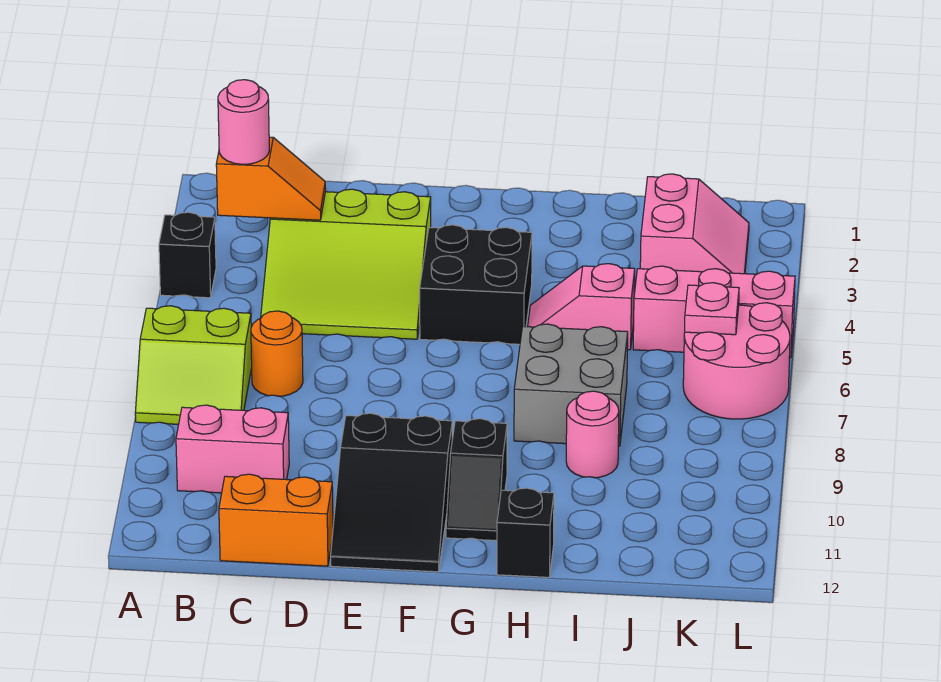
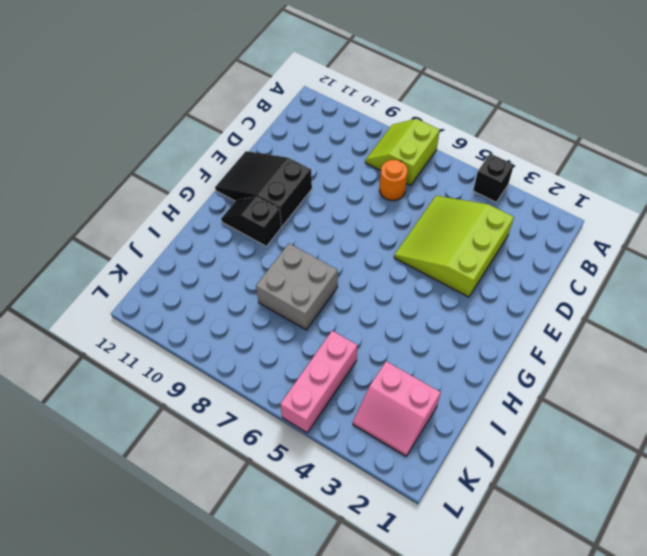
none -> pink brick B10:C10 level 1
none -> orange brick C12:D12 level 1
none -> black brick F4:G5 level 1

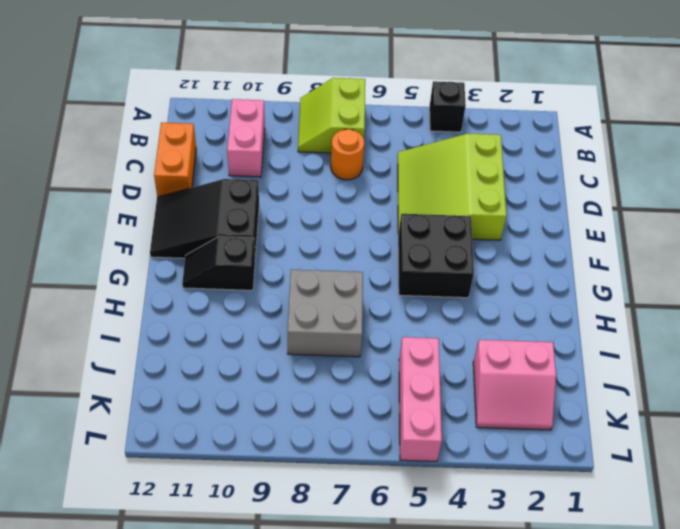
none -> pink slope H5:I5 level 1 top I
none -> black brick H12 level 1
none -> pink round brick I9 level 1

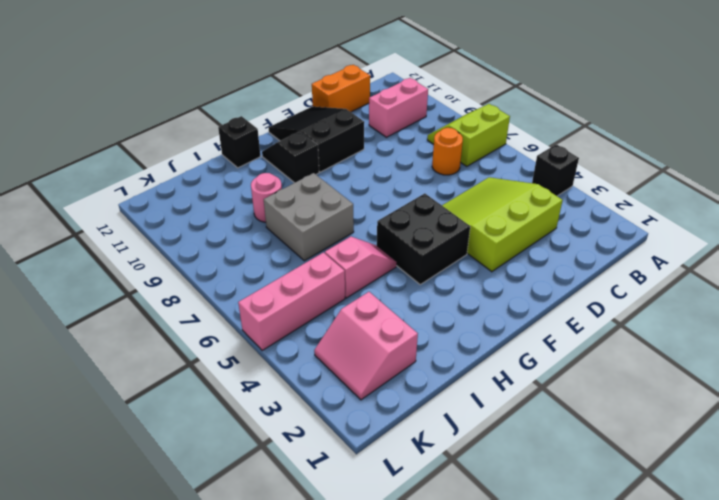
none -> pink round brick K6:L7 level 1
none -> orange slope B3:C3 level 2 top B
none -> pink plate K6 level 2

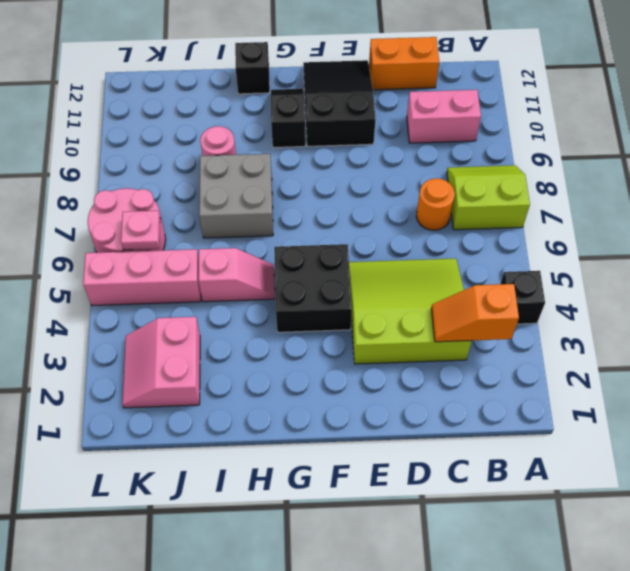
none -> pink round brick B3 level 3

